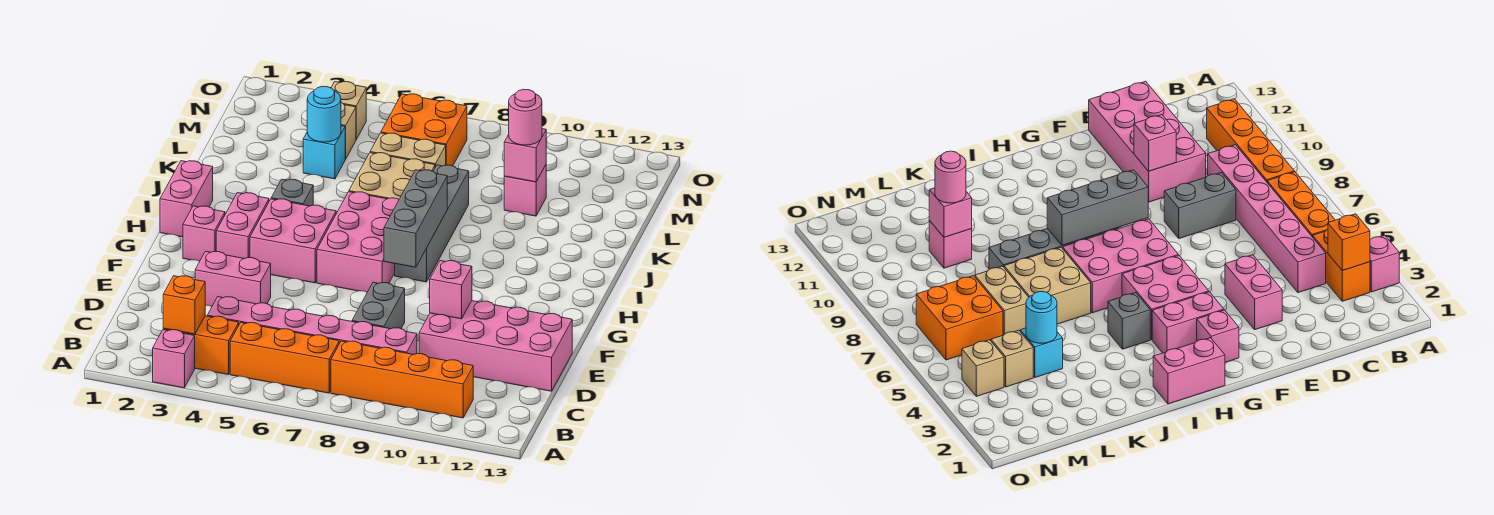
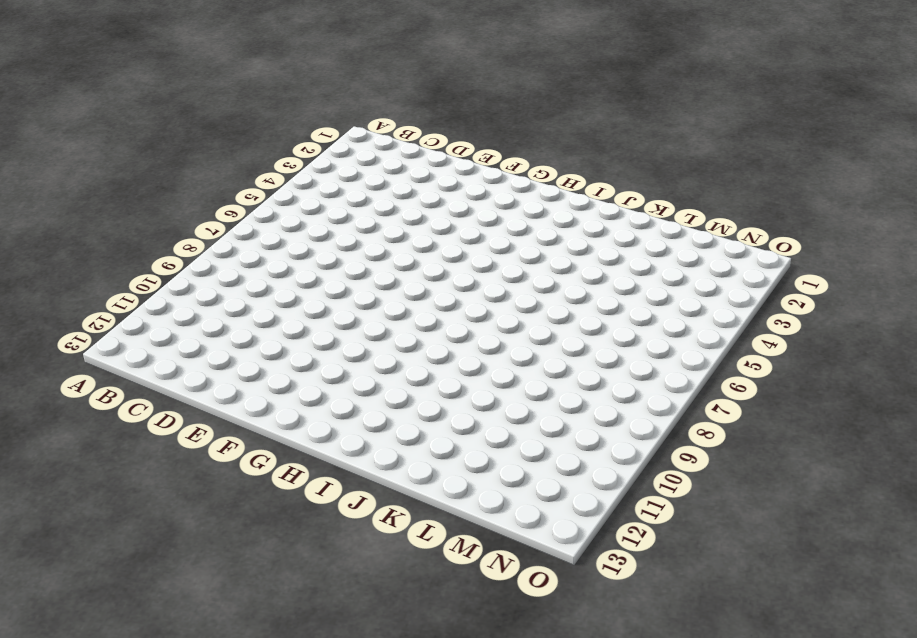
none -> pink brick A3 level 1
none -> orange brick B3:B4 level 1
none -> orange brick B5:B7 level 1

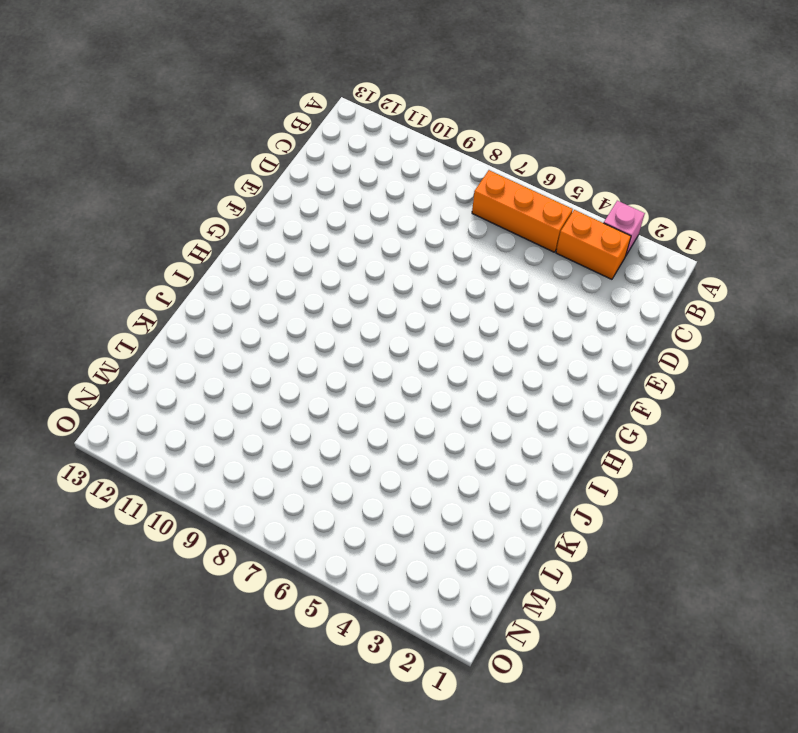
none -> orange brick B8:B11 level 1
none -> pink brick C4:C9 level 1
none -> grey brick D8:E8 level 1

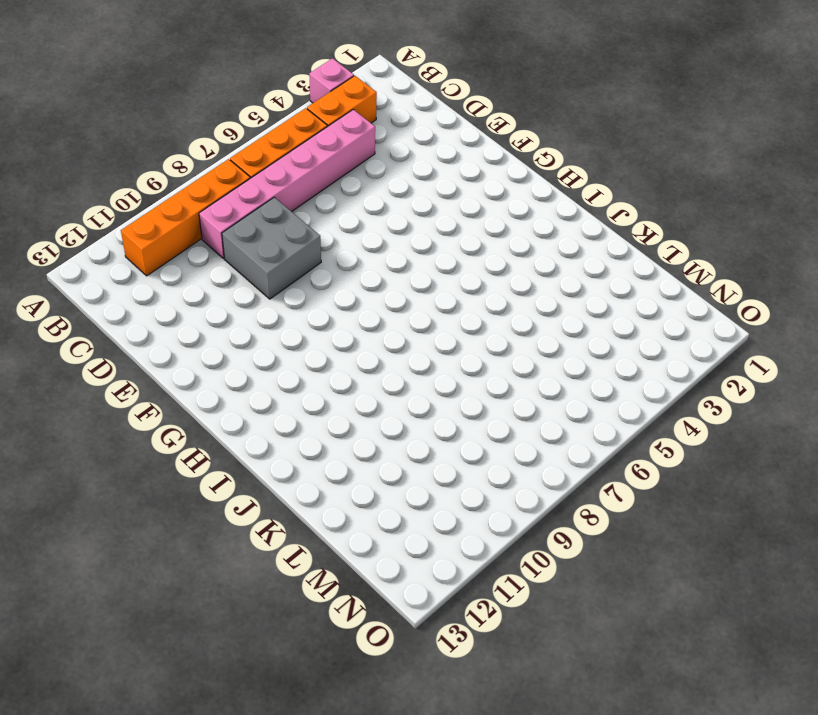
grey brick D8:E9 level 1 -> grey brick D8:E8 level 1
none -> pink brick D10:E13 level 1
none -> pink brick E3:E4 level 1
none -> pink brick G2 level 1

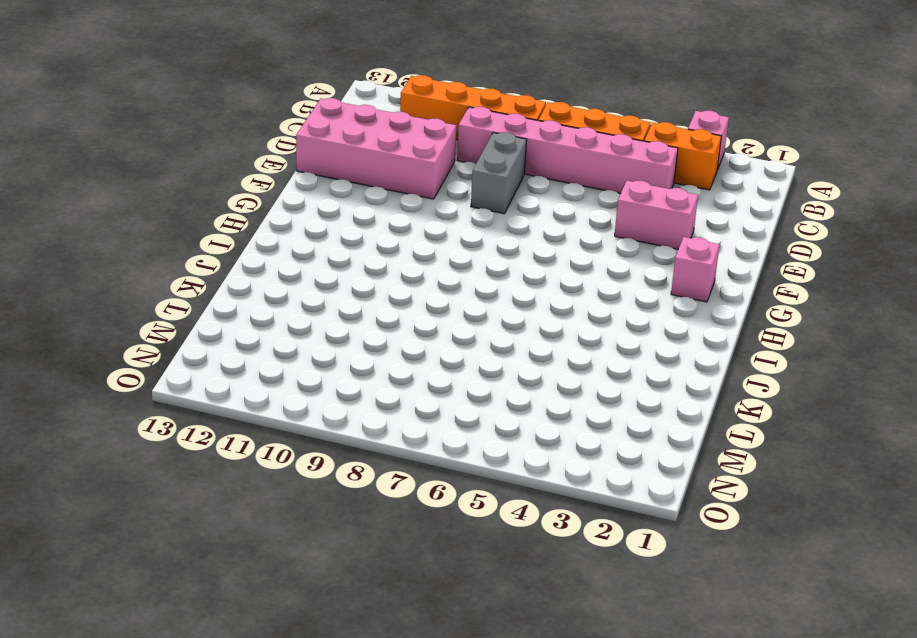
none -> pink brick G3:H3 level 1
none -> pink brick G4:H5 level 1
none -> pink brick G6:I7 level 1

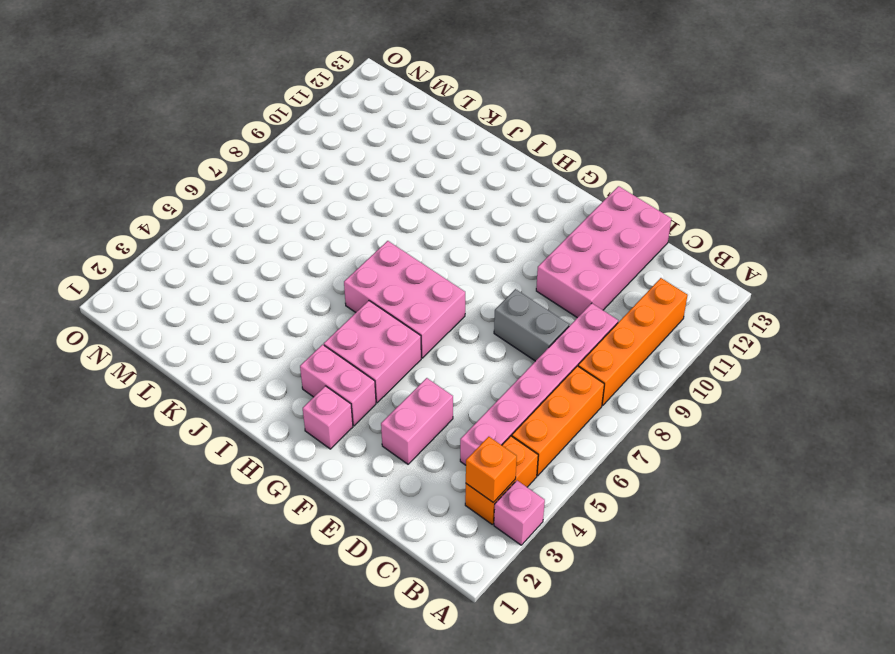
none -> pink brick H1:I1 level 1
none -> grey brick H8:K8 level 1
none -> grey brick I4 level 1

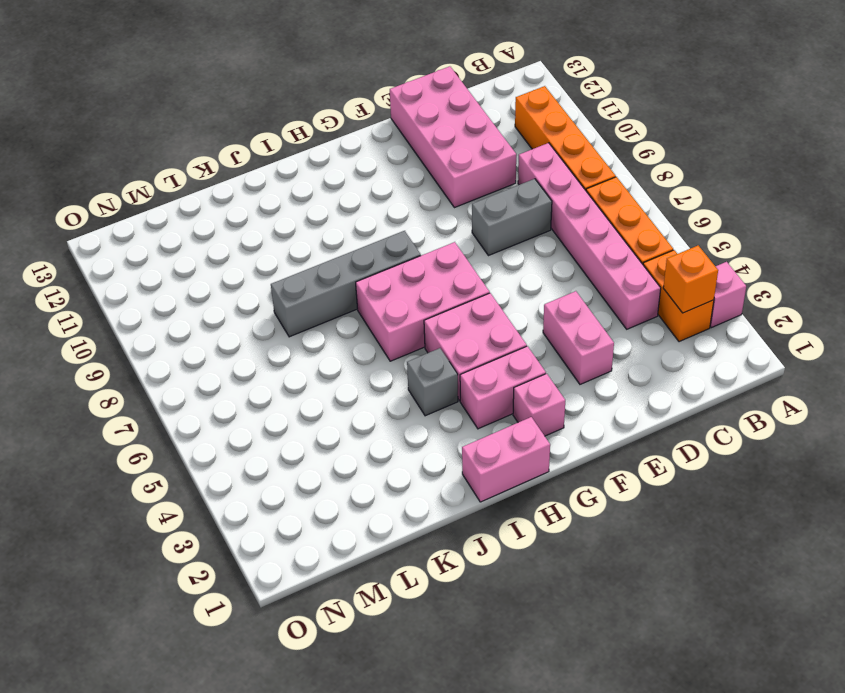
none -> tan brick J6:K7 level 1
none -> cyan brick L4 level 1
none -> tan brick L6:L7 level 1

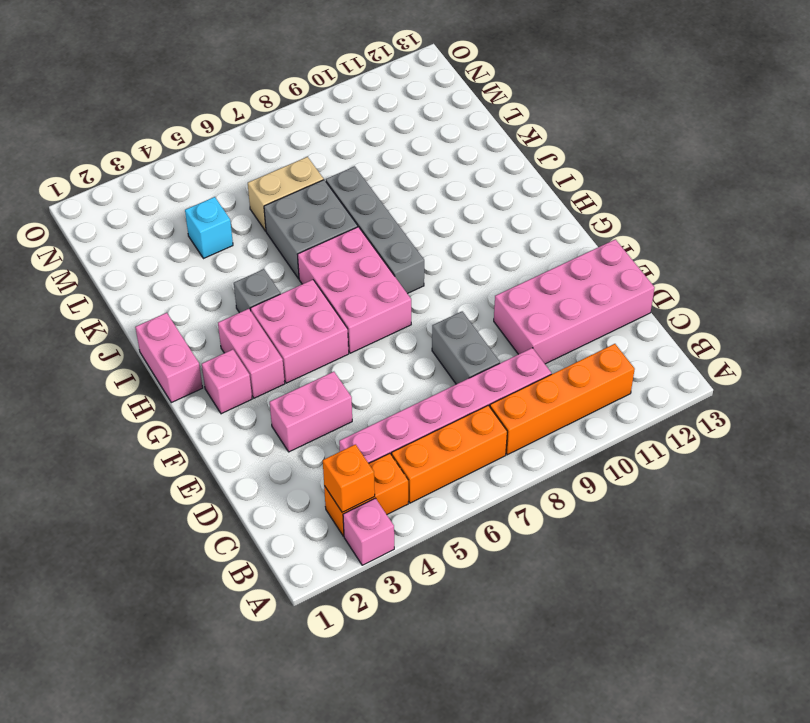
grey brick J6:K7 level 1 -> tan brick J6:K7 level 1
none -> pink brick L10 level 1
none -> tan brick M4 level 1
none -> orange brick M6:N7 level 1

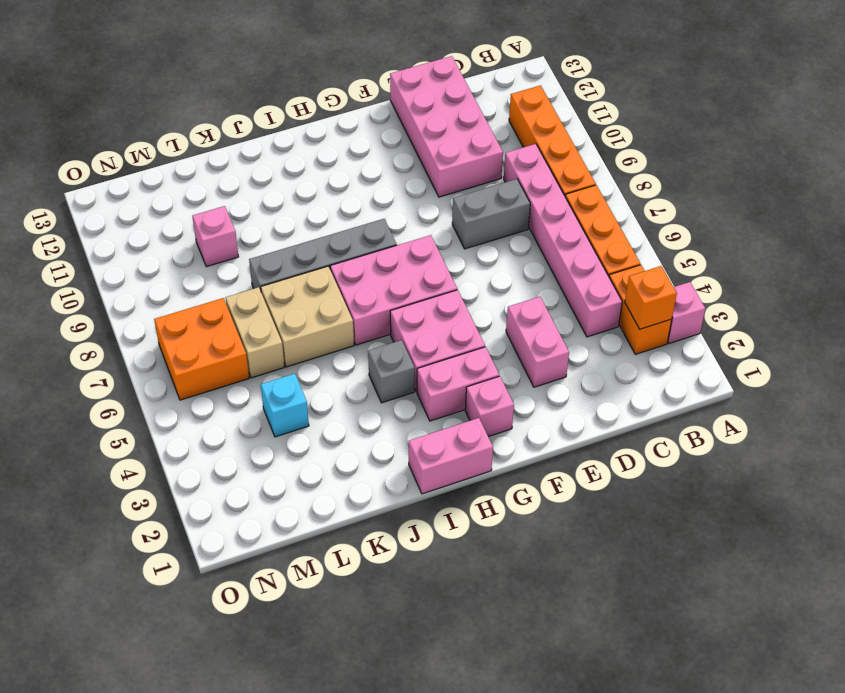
none -> tan brick M4 level 1
none -> tan brick N4 level 1
none -> pink brick E10 level 2

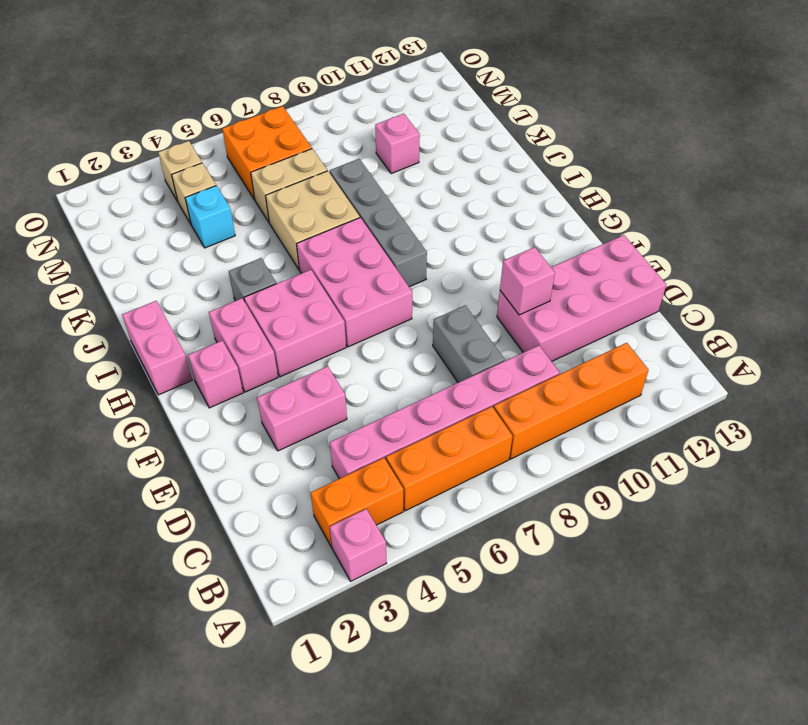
none -> orange brick B3 level 2
none -> grey brick G8:I8 level 2
none -> cyan round brick L4 level 2

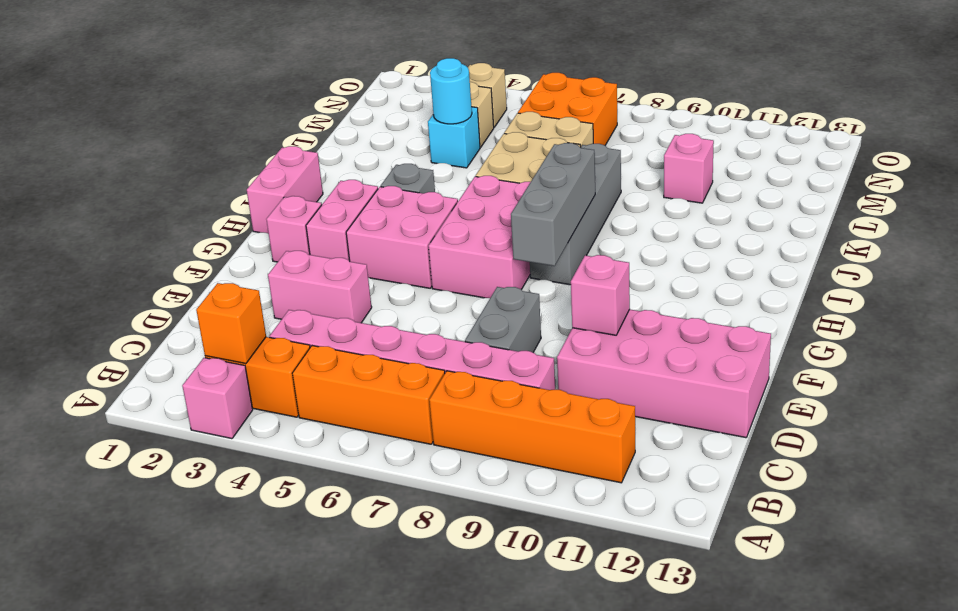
none -> pink brick L10 level 2
none -> pink round brick L10 level 3

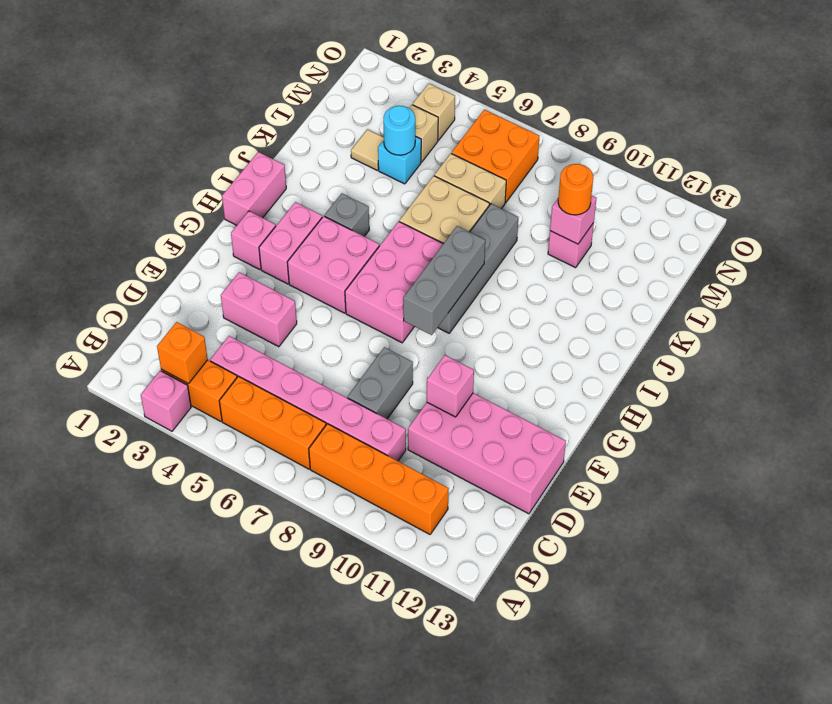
tan tile L3 level 1 -> none
orange round brick L10 level 3 -> pink round brick L10 level 3

